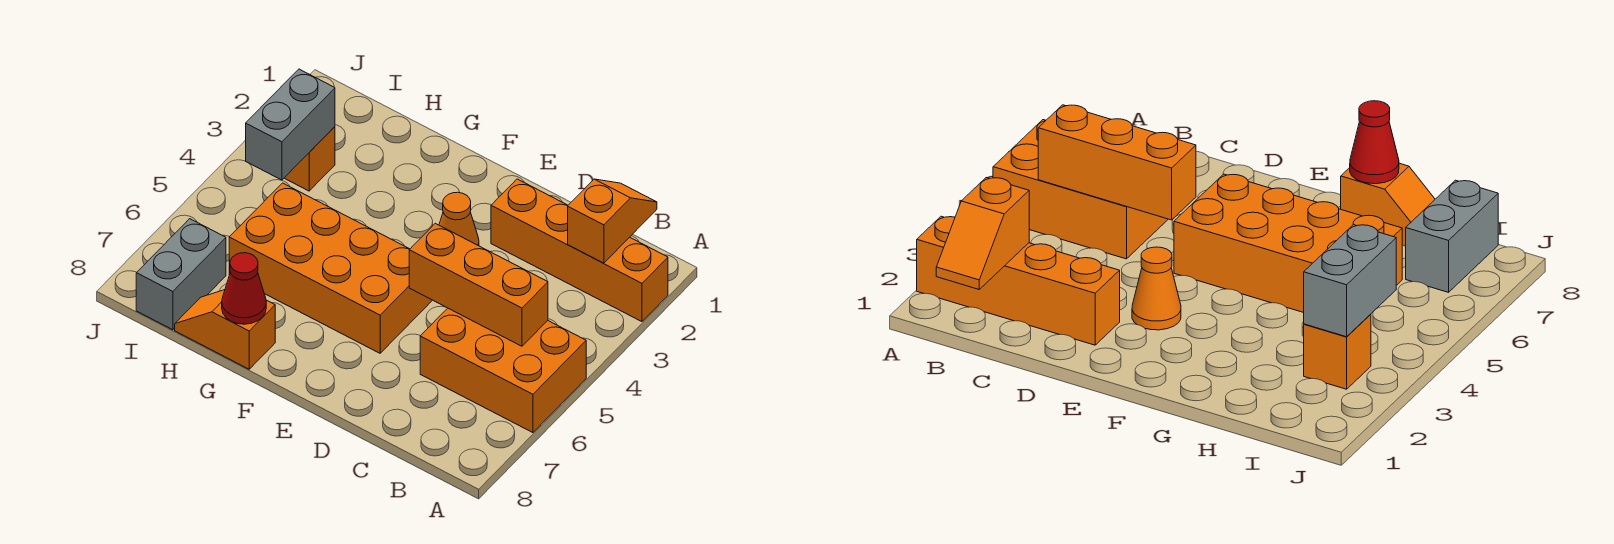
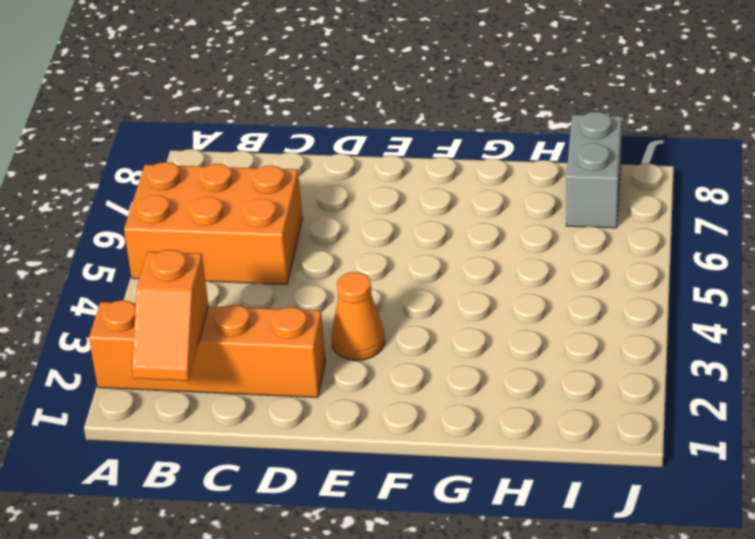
none -> orange brick E5:H6 level 1
none -> orange slope G8:H8 level 1 top G

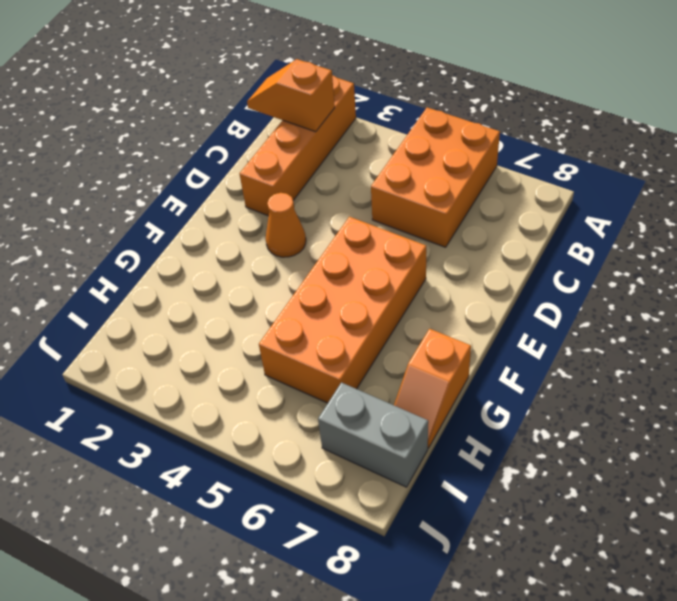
none -> orange brick I3 level 1
none -> orange brick B5:D5 level 2

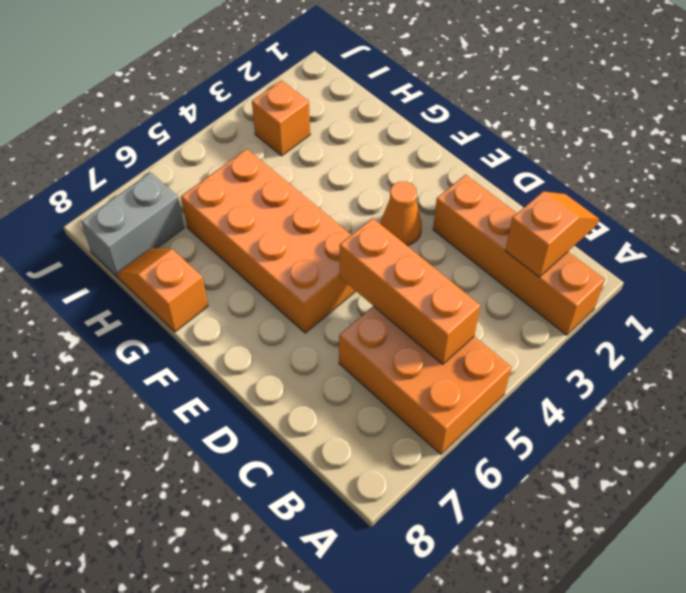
none -> red cone G8 level 2
none -> grey brick I3:I4 level 2

